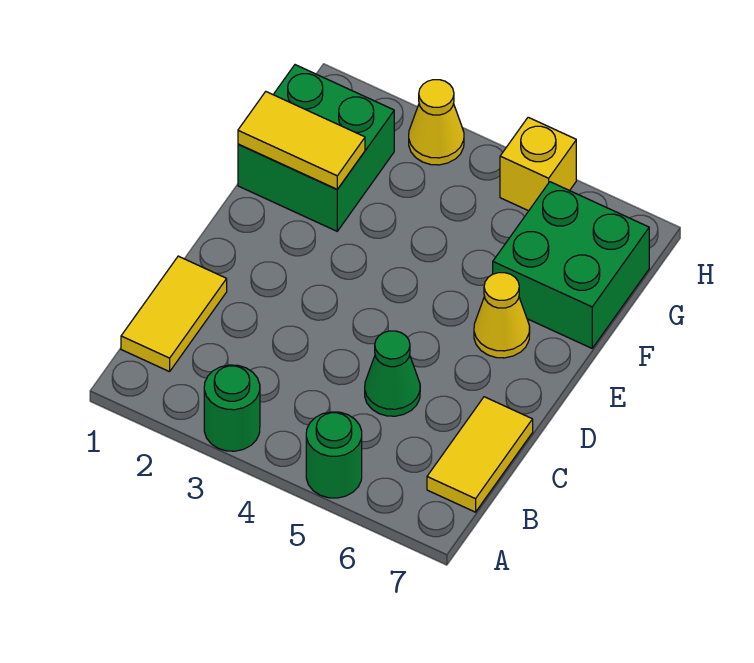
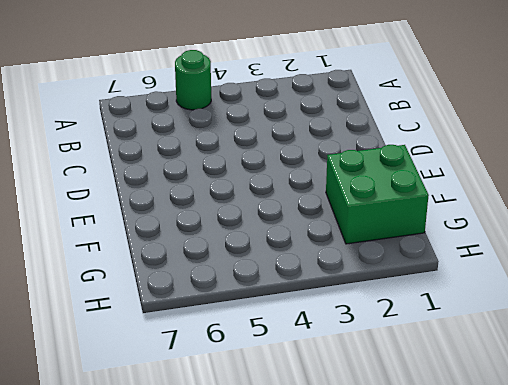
none -> green round brick A3 level 1
none -> yellow tile B1:C1 level 1

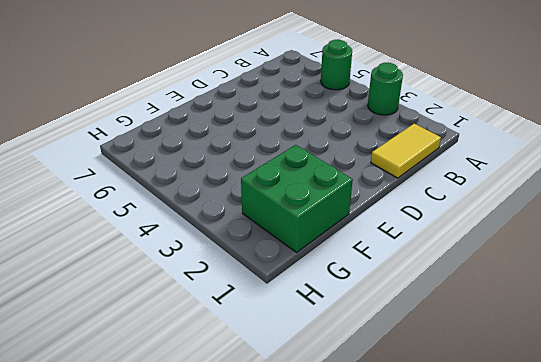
none -> yellow tile B7:C7 level 1
none -> green cone C5 level 1

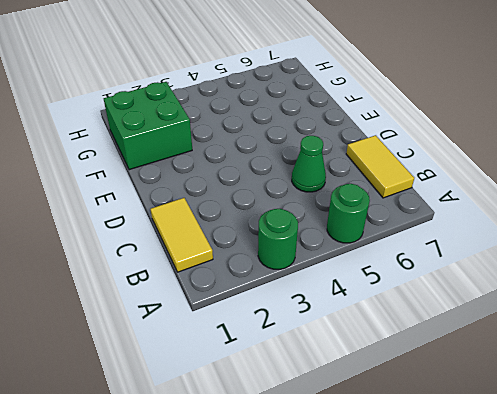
none -> yellow cone E6 level 1
none -> green brick F6:G7 level 1

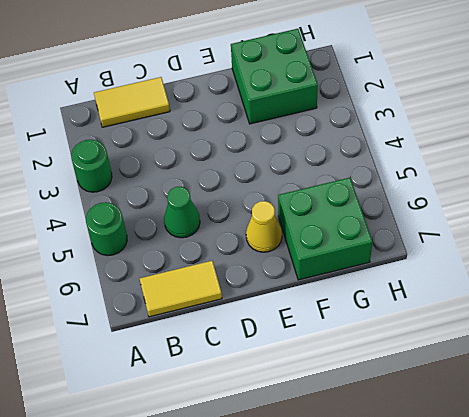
none -> yellow cone H3 level 1
none -> yellow brick H5 level 1

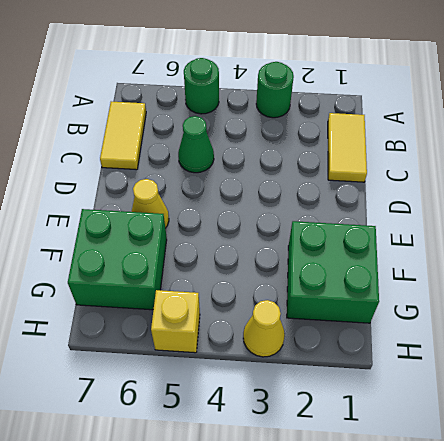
none -> yellow tile F1:F2 level 2

